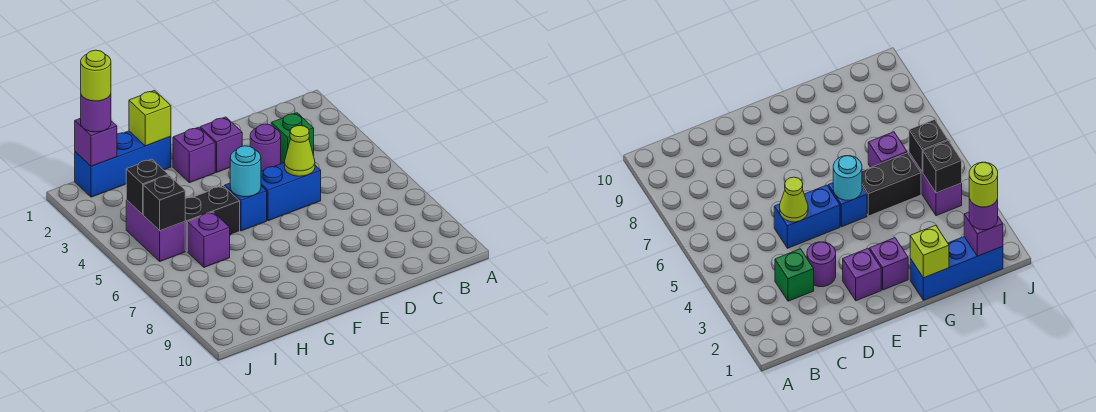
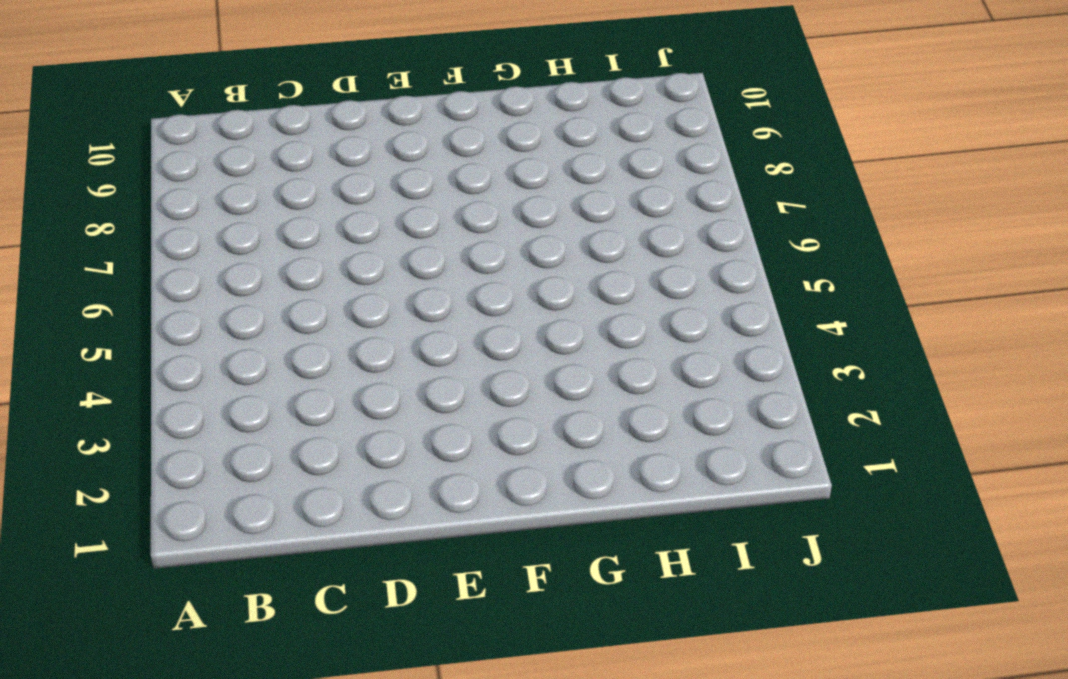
none -> green brick C3 level 1
none -> purple round brick D3 level 1
none -> blue brick D5:E5 level 1

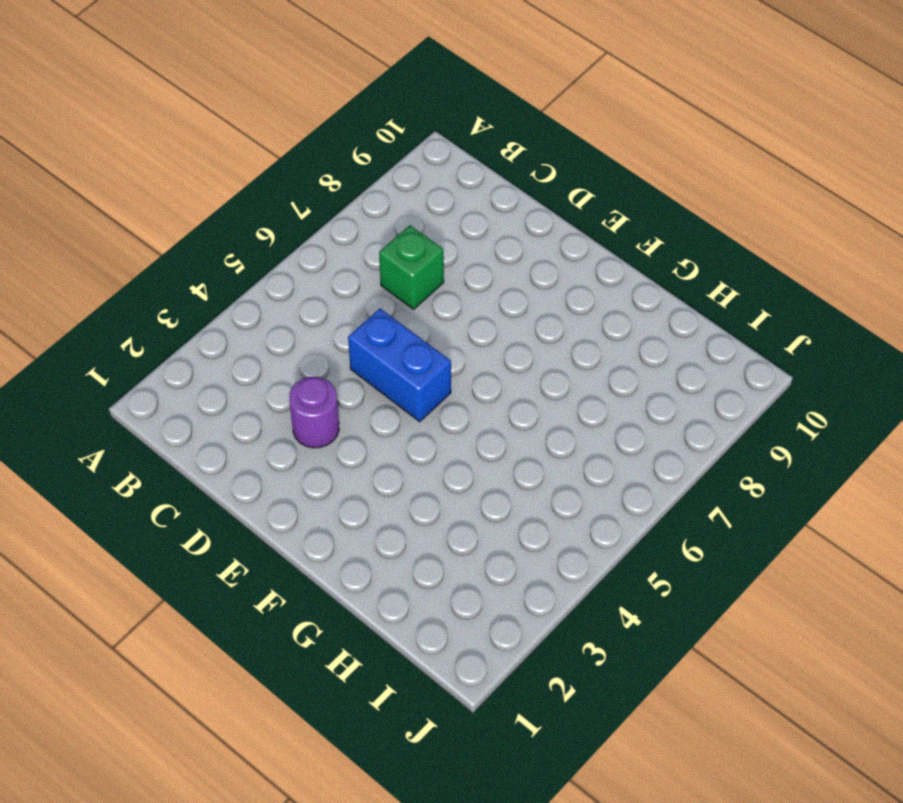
green brick C7 level 1 -> green brick C3 level 1
none -> purple brick E2 level 1
none -> purple brick F2 level 1
none -> blue brick F5 level 1

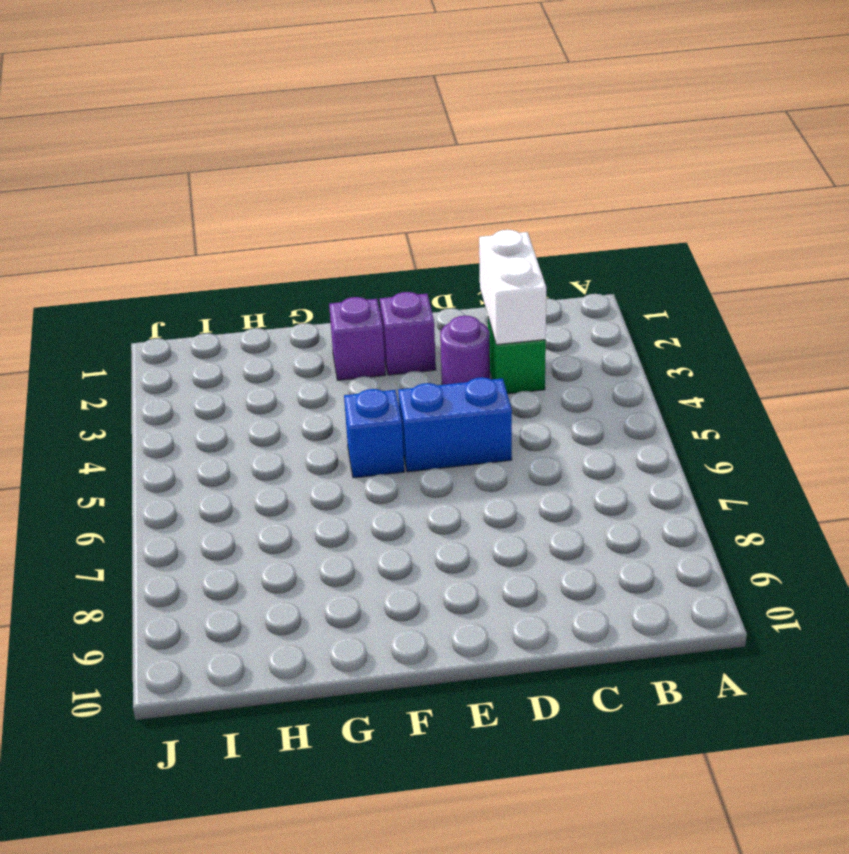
white brick C2:C3 level 2 -> none
none -> blue brick G1:I1 level 1
none -> black brick G5:H5 level 1
none -> purple brick H6 level 1

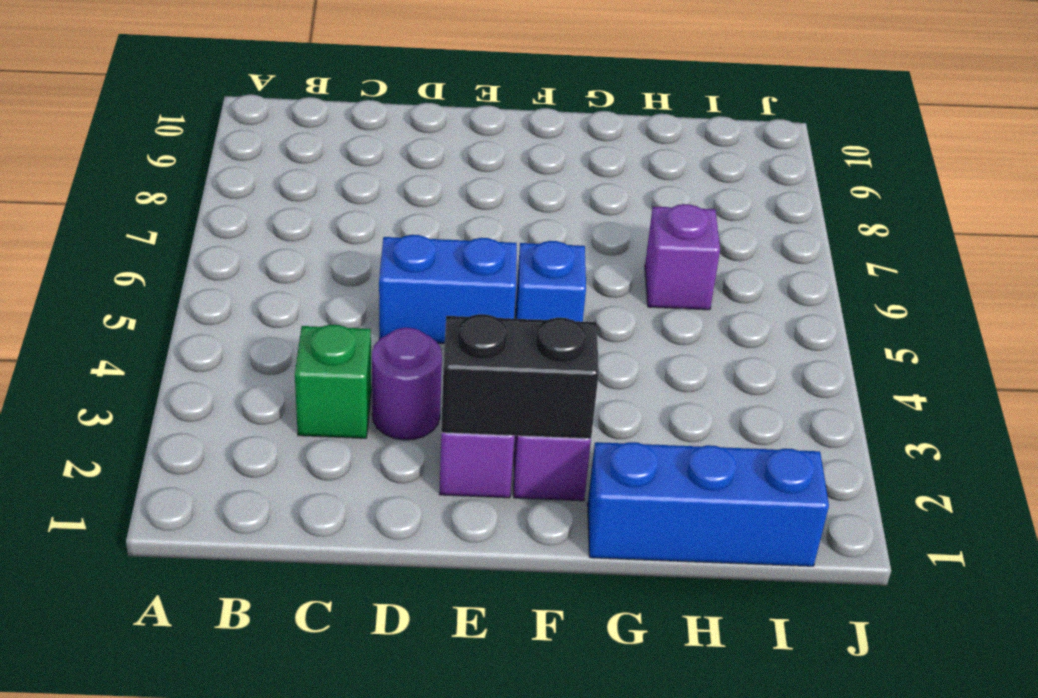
black brick E2:F2 level 2 -> black brick G5:H5 level 1
none -> purple brick I4:I5 level 1
none -> lime cone D5 level 2
none -> cyan round brick F5 level 2

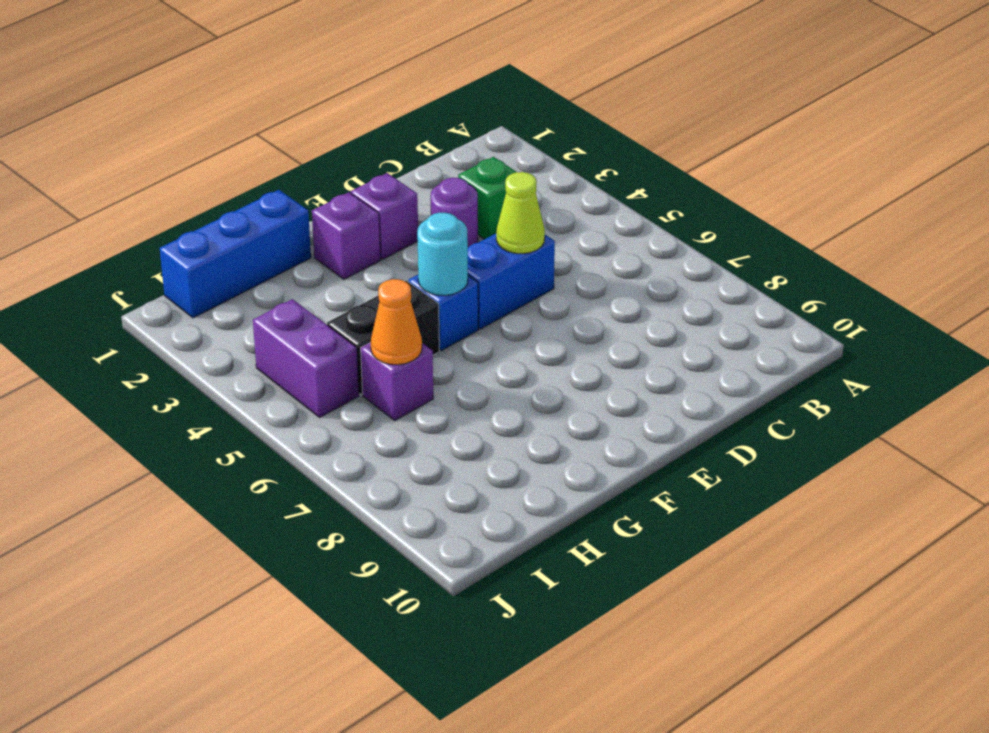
orange cone H6 level 2 -> none
none -> lime brick G1 level 2
none -> purple brick I1 level 2
none -> black brick I4 level 2

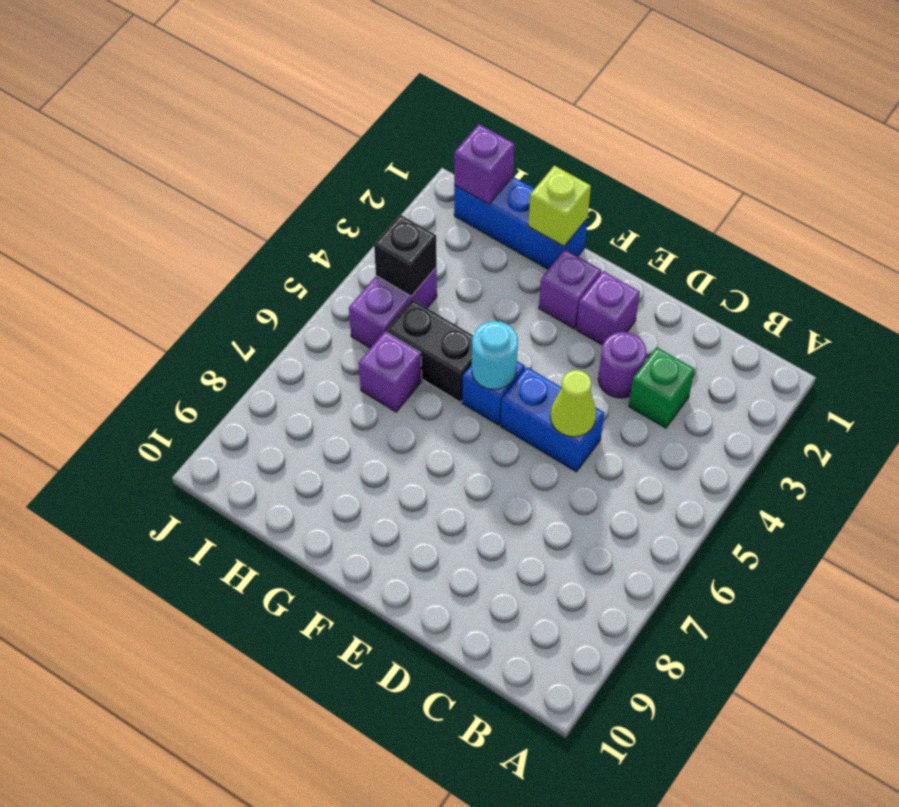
none -> black brick I5 level 2
none -> purple round brick I1 level 3
none -> lime round brick I1 level 4

